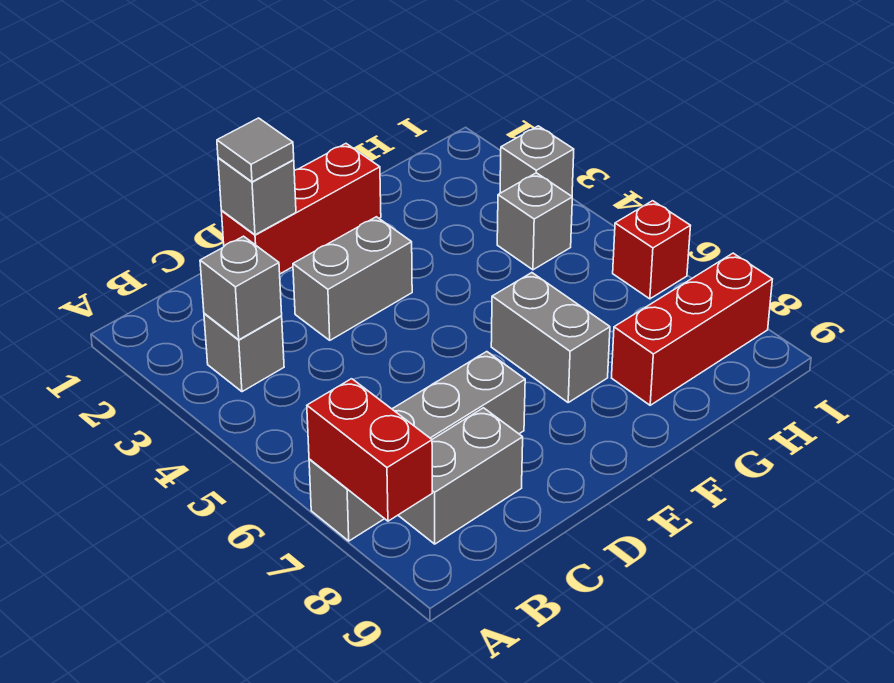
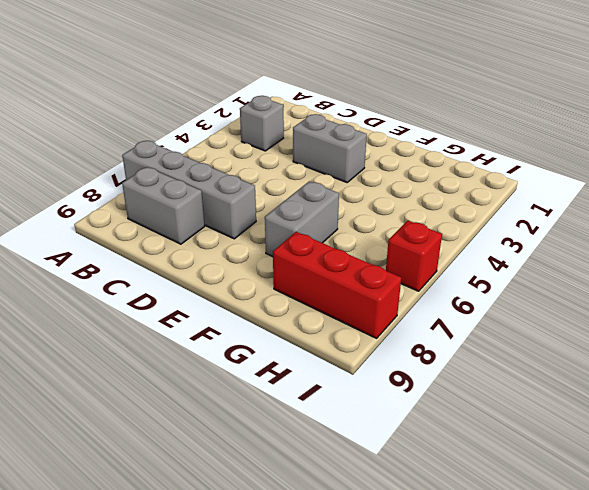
none -> red brick D1:F1 level 1
none -> grey brick H4 level 1
none -> grey brick I3 level 1

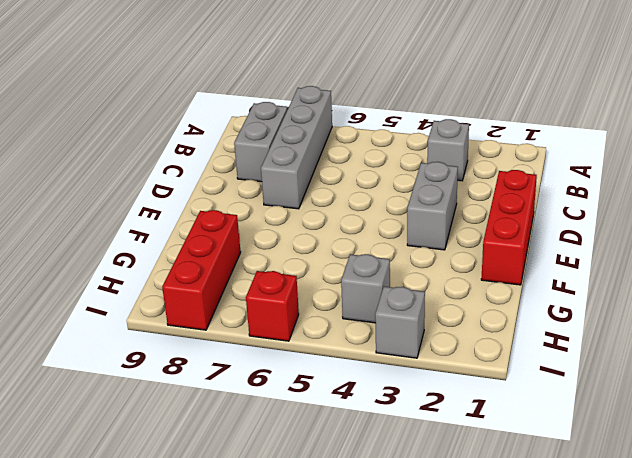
none -> grey brick F6:F7 level 1
none -> red brick A7:A8 level 2
none -> grey brick B3 level 2

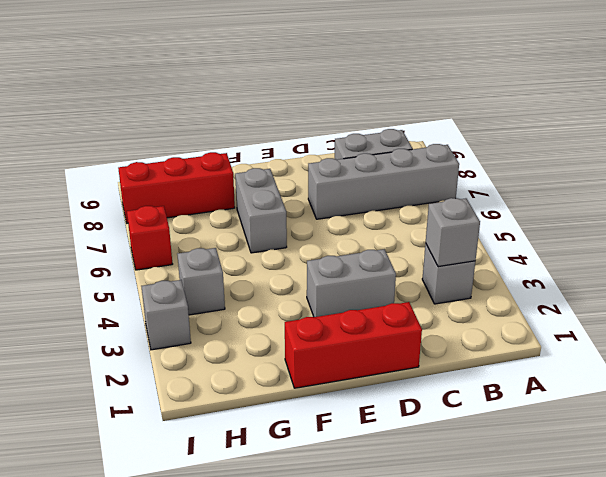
none -> red brick A7:A8 level 2
none -> grey brick D1 level 2
none -> grey tile D1 level 3

